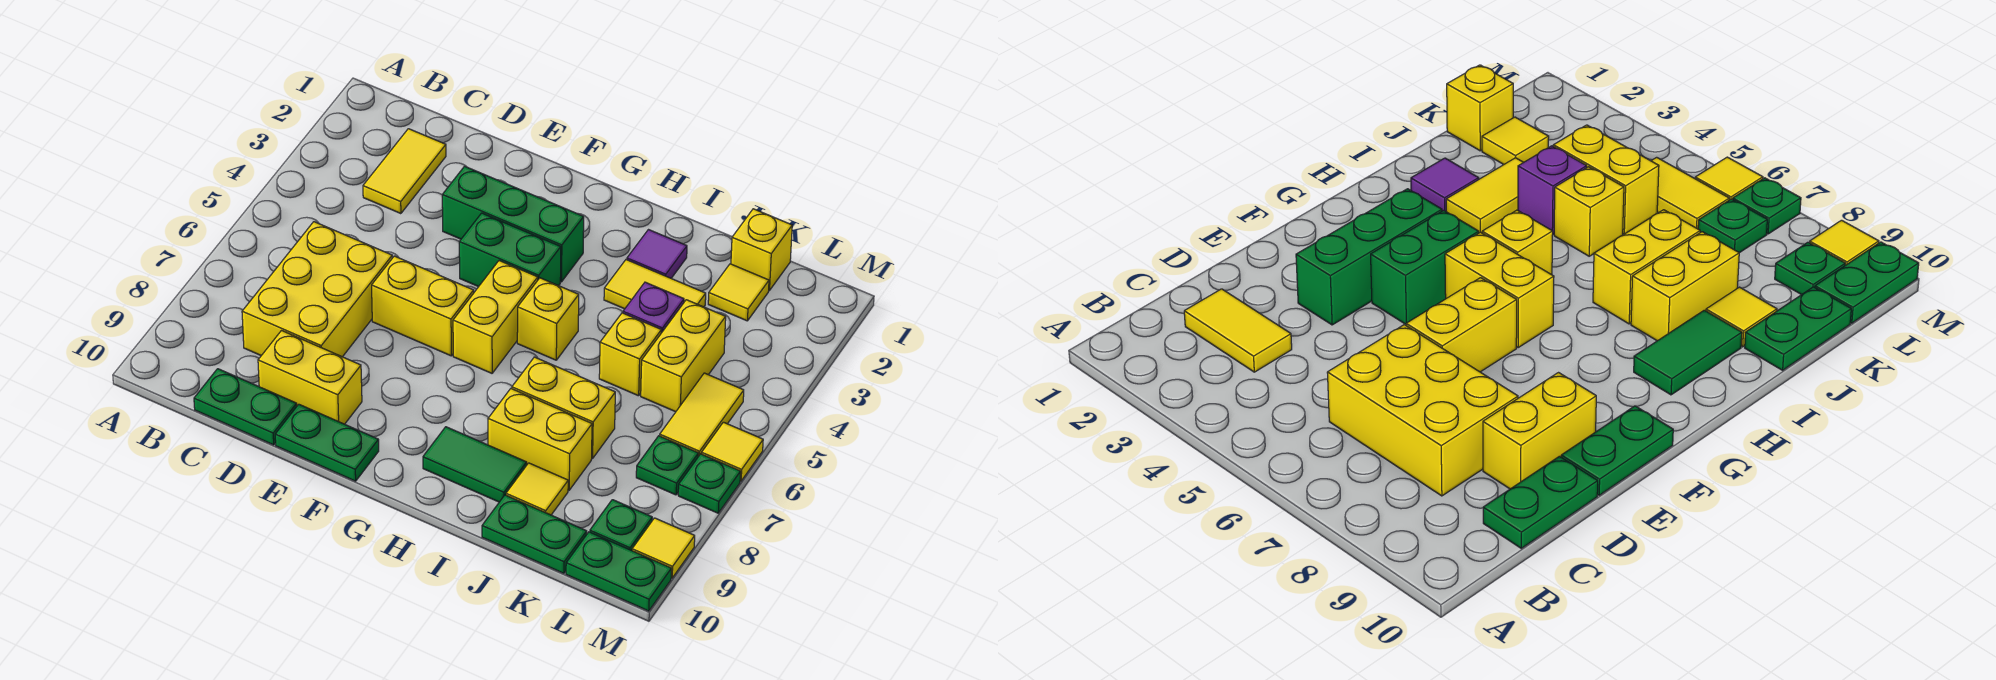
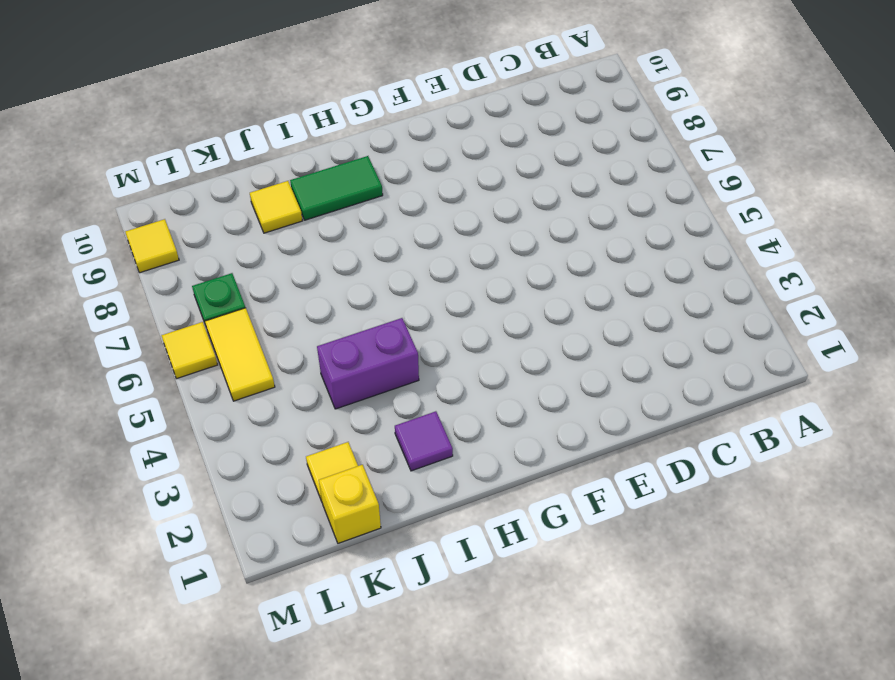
purple brick I4:J4 level 1 -> purple brick J4 level 1
none -> yellow tile C2:C3 level 1
none -> yellow brick C6:D8 level 1
none -> green plate C10:D10 level 1

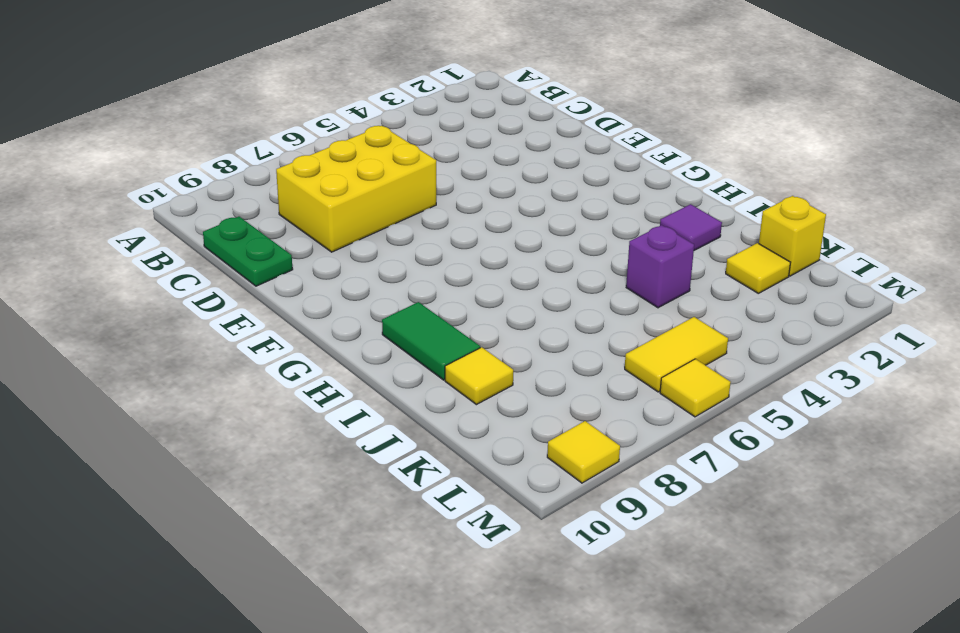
none -> yellow tile C2:C3 level 1
none -> yellow brick D9:E9 level 1
none -> green brick E3:G3 level 1

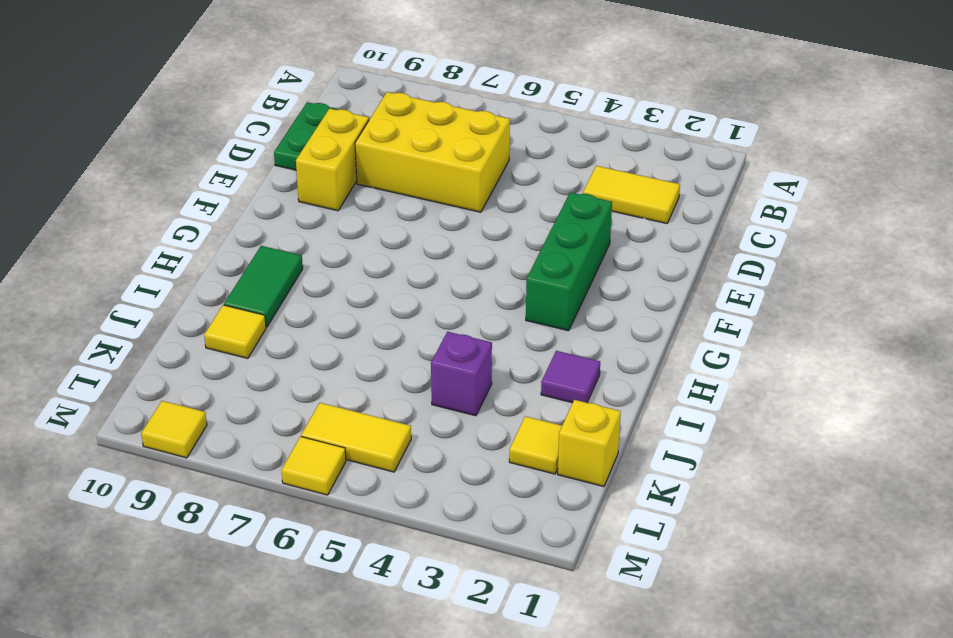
none -> yellow brick E6:F6 level 1
none -> green plate E10:F10 level 1
none -> green brick F4:G4 level 1

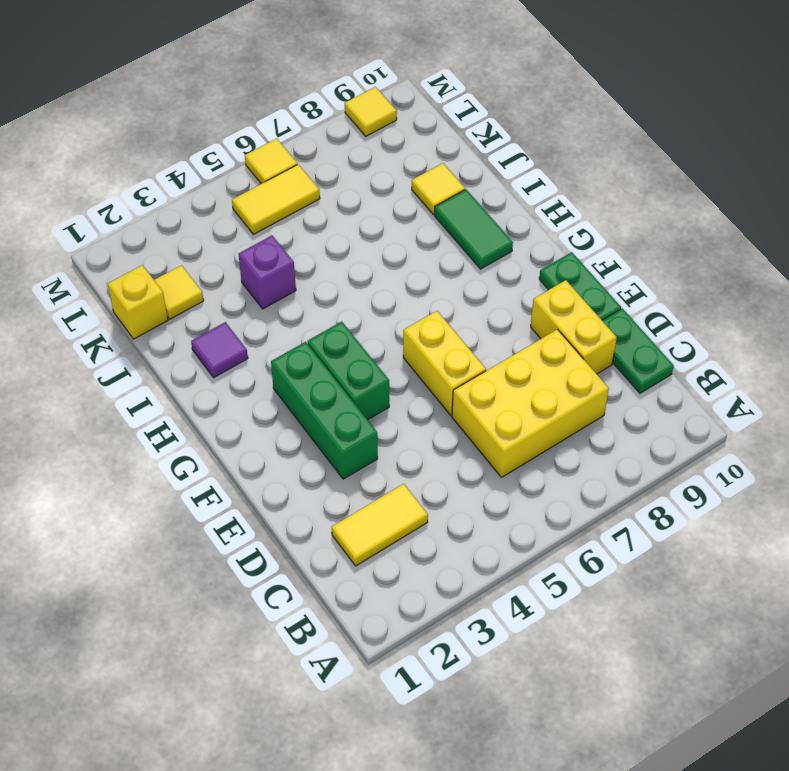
none -> yellow brick G5:G6 level 1
none -> yellow brick H5 level 1
none -> yellow tile I3:J3 level 1

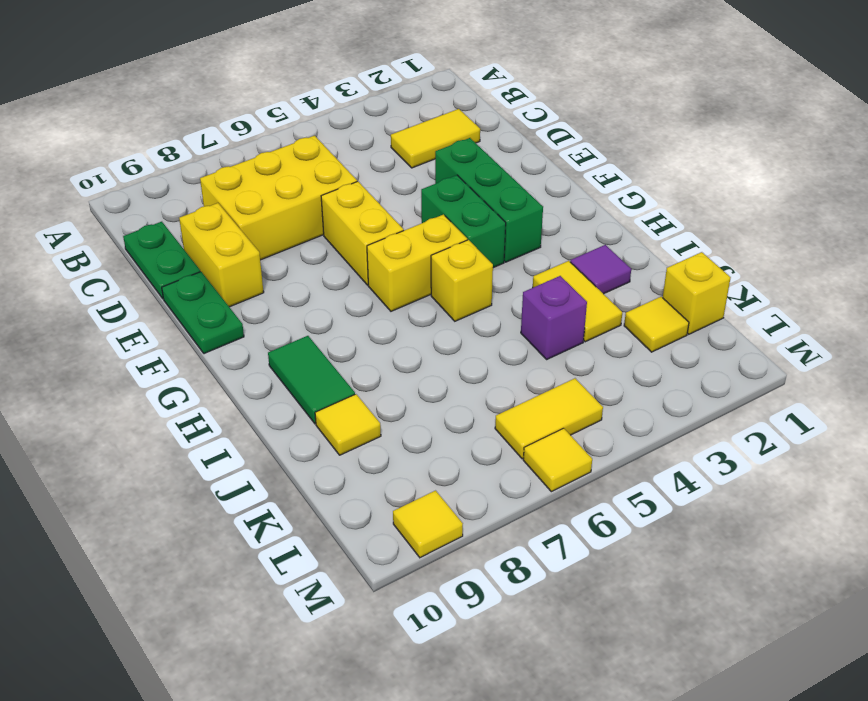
none -> yellow brick I7:J7 level 1
none -> yellow brick I8:J8 level 1
none -> yellow brick J5 level 1

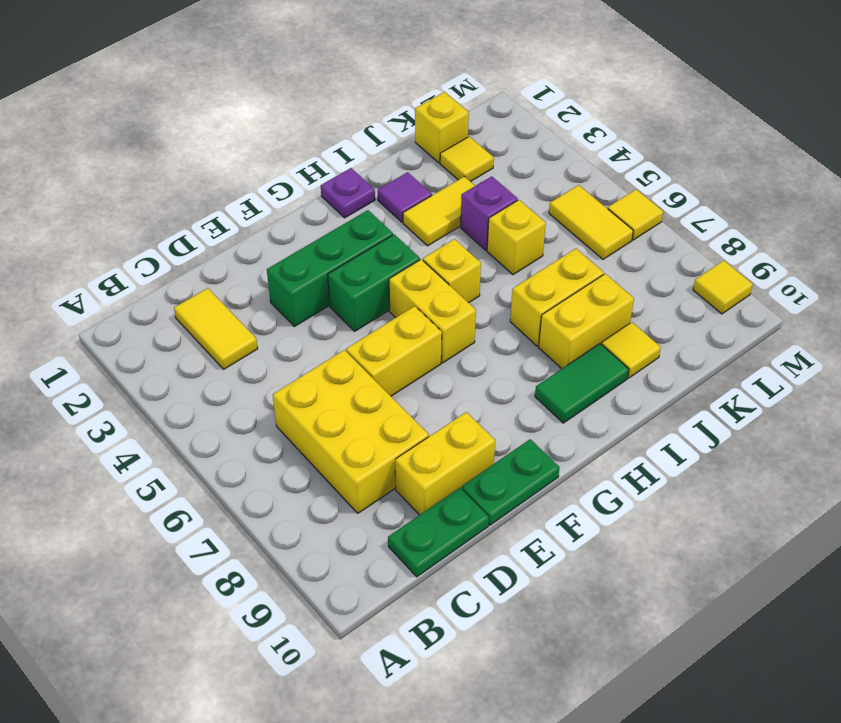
purple plate H1 level 1 -> none
none -> green plate J10:K10 level 1
none -> yellow brick K4:K5 level 1
none -> green plate L7 level 1

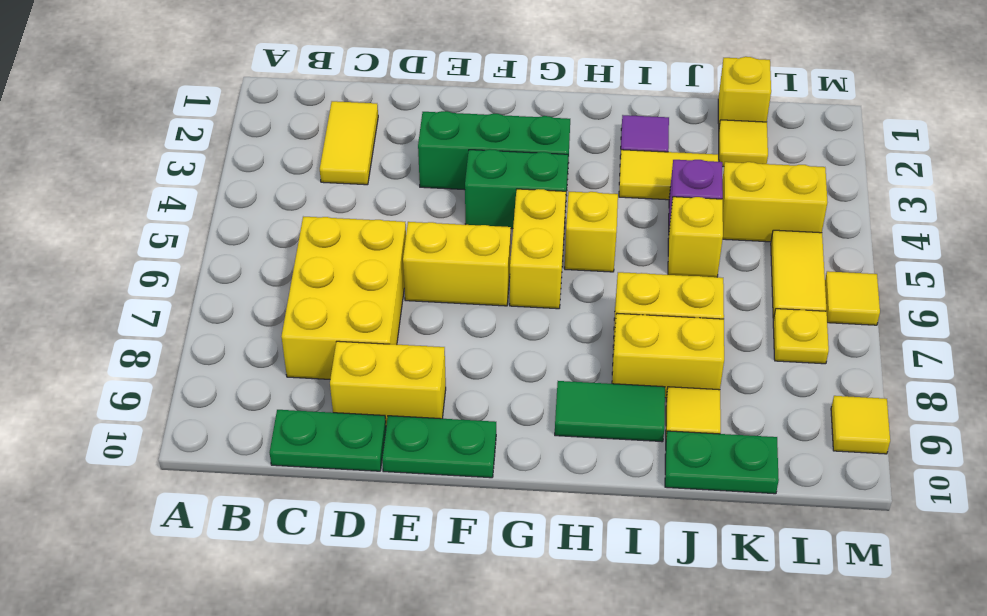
yellow brick K4:L4 level 1 -> yellow brick K4:K5 level 1
yellow plate L7 level 1 -> green plate L7 level 1
none -> green plate L9 level 1
none -> green plate L10:M10 level 1
none -> green plate M7 level 1

